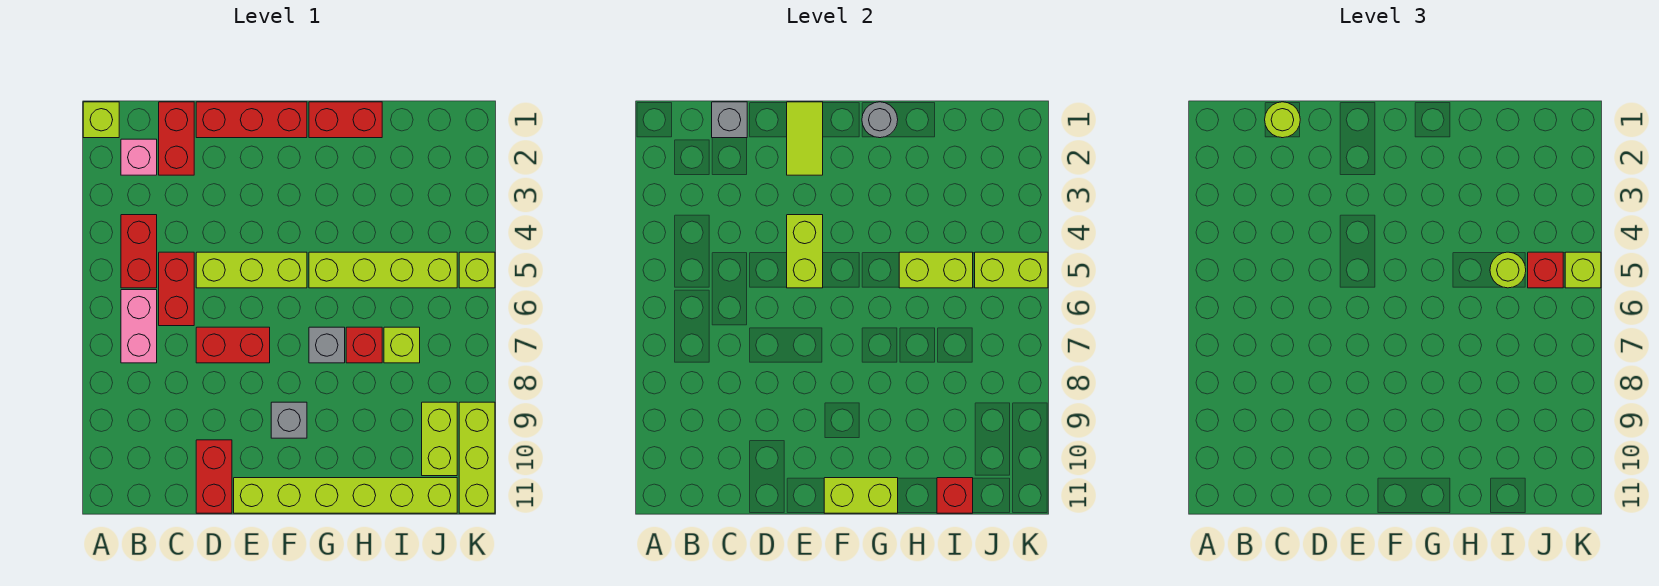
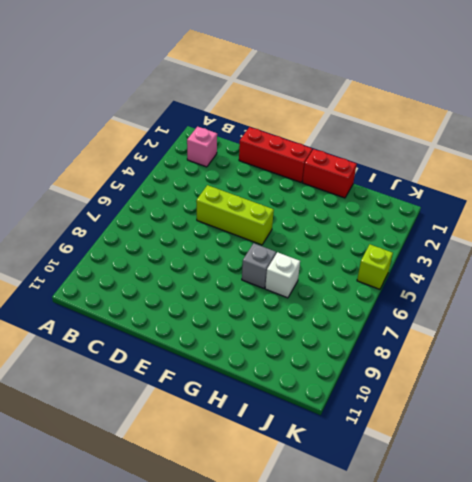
white brick H7 level 1 -> red brick H7 level 1
none -> lime brick A1 level 1
none -> red brick B4:B5 level 1
none -> pink brick B6:B7 level 1
none -> red brick C1:C2 level 1

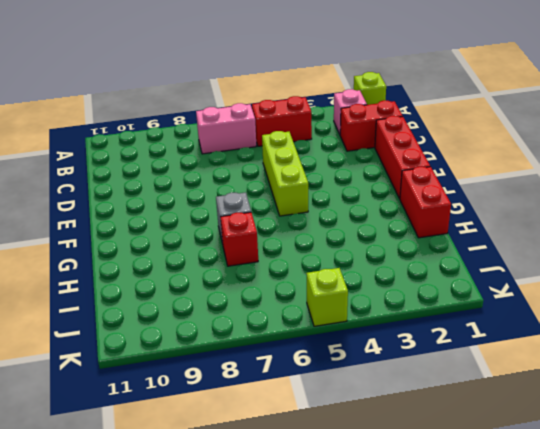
none -> red brick C5:C6 level 1
none -> red brick D7:E7 level 1
none -> red brick D10:D11 level 1
none -> lime brick E11:J11 level 1

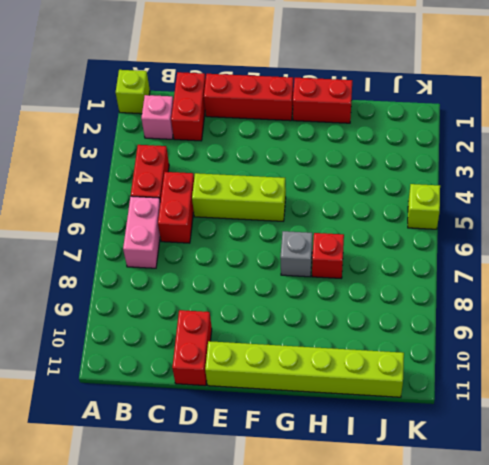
none -> red brick D7:E7 level 1
none -> grey brick F9 level 1
none -> lime brick G5:J5 level 1
none -> lime brick I7 level 1

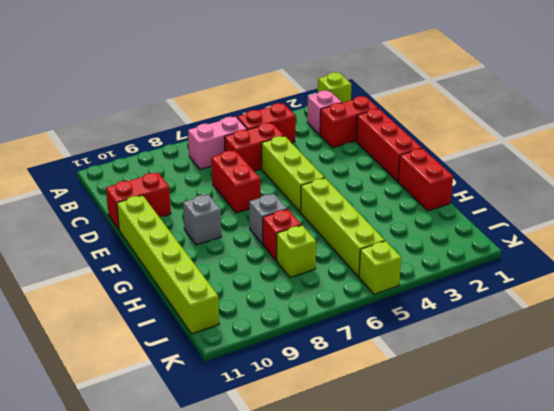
none -> lime brick J9:J10 level 1
none -> lime brick K9:K11 level 1
none -> grey brick C1 level 2
none -> lime tile E1:E2 level 2

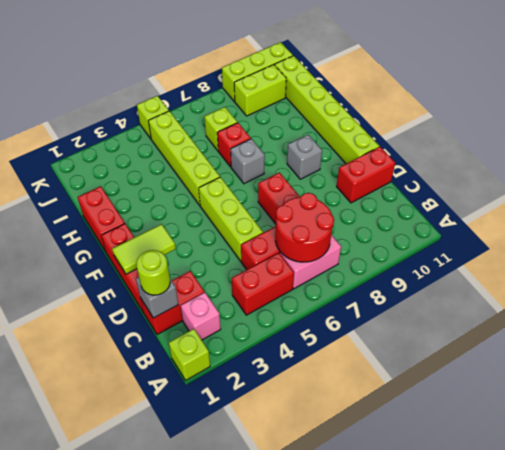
red round brick B6:C7 level 2 -> none
none -> lime brick E4:E5 level 2
none -> lime brick F11:G11 level 2
none -> grey round brick G1 level 2
none -> lime brick H5:I5 level 2

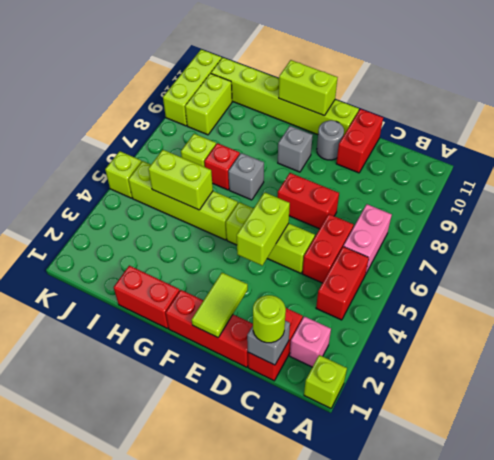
grey round brick E10 level 1 -> grey round brick G1 level 2
none -> red brick I11 level 2
none -> lime brick J5:K5 level 2
none -> lime round brick I5 level 3
none -> red brick J5 level 3

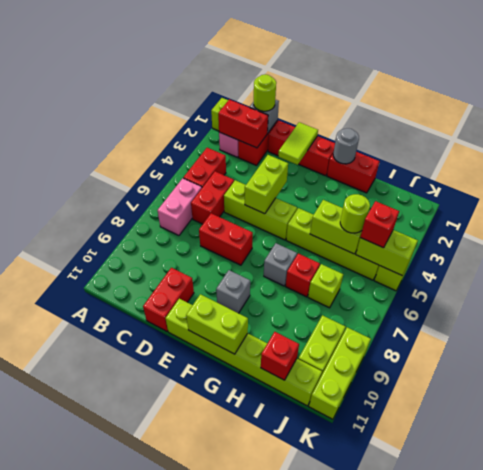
red brick B2:C2 level 2 -> none
none -> lime brick K5 level 3

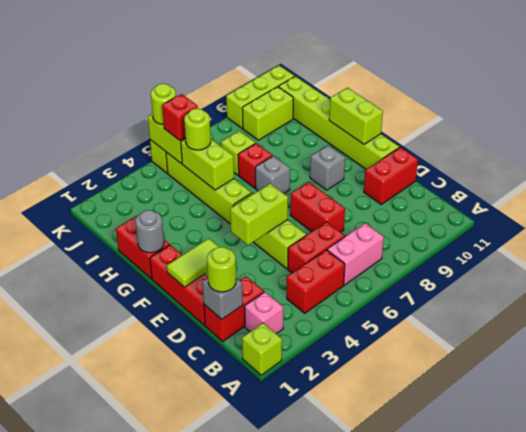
lime round brick K5 level 3 -> lime brick K5 level 3
none -> red brick I11 level 2

